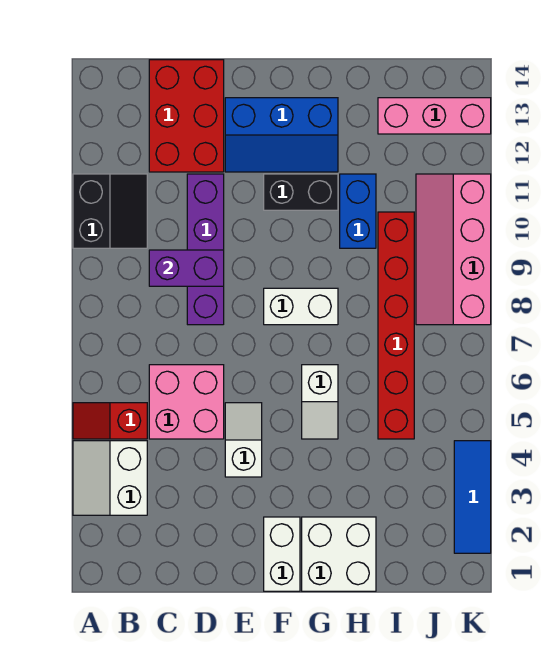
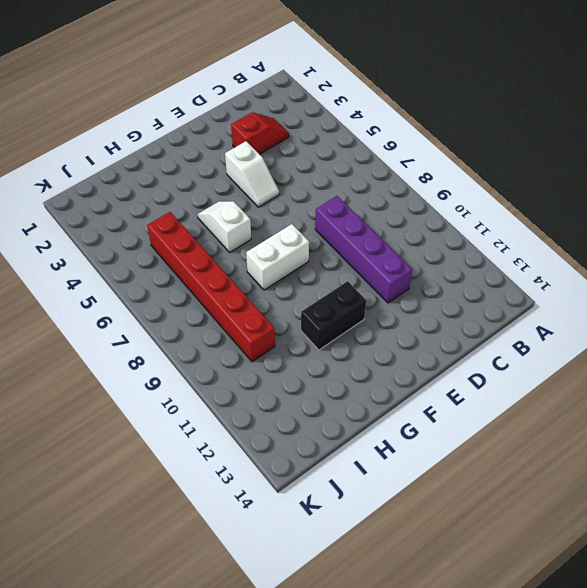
red slope C3:D3 level 1 top D -> red slope A5:B5 level 1 top B
none -> white slope A3:B4 level 1 top B
none -> black slope A10:B11 level 1 top A
none -> pink brick C5:D6 level 1

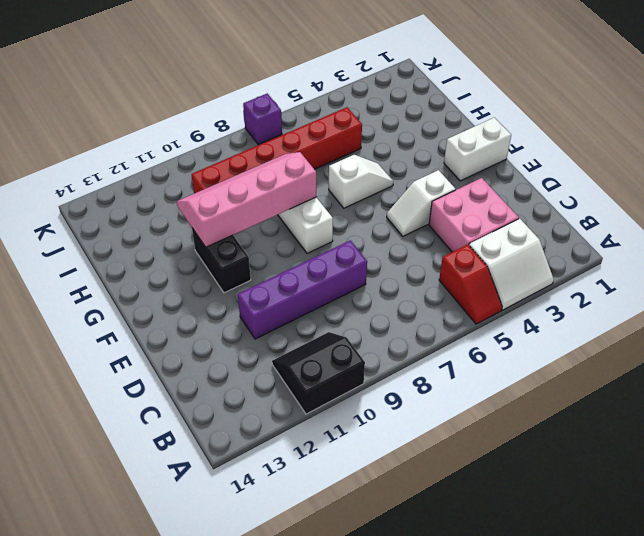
pink brick C3:D4 level 1 -> pink brick C5:D6 level 1
pink slope G8:H11 level 2 top G -> pink slope J8:K11 level 1 top K
purple brick K7 level 1 -> none
none -> red brick C12:D14 level 1
none -> blue slope E12:G13 level 1 top 13
none -> white brick G1:H2 level 1

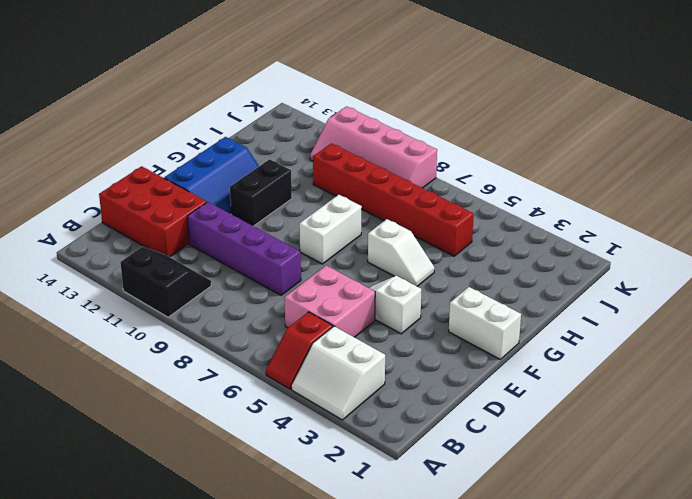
none -> white brick G1:H2 level 1
none -> blue brick H10:H11 level 1
none -> pink brick I13:K13 level 1

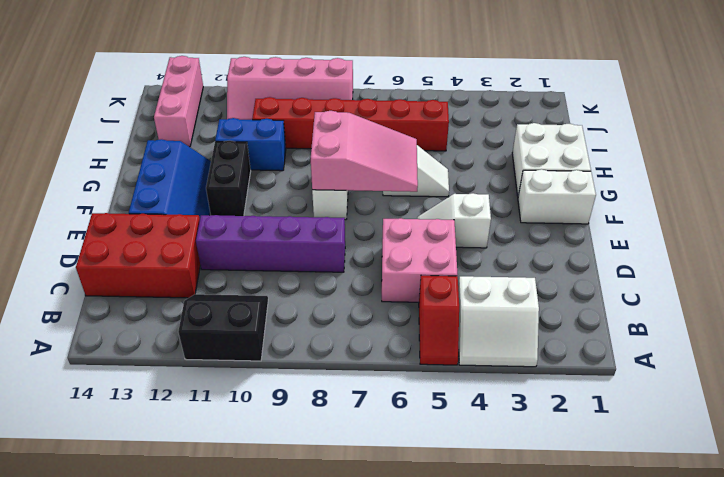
pink slope F6:G8 level 2 top 8 -> none
none -> blue tile K2:K4 level 1
none -> purple brick C9:D9 level 2

